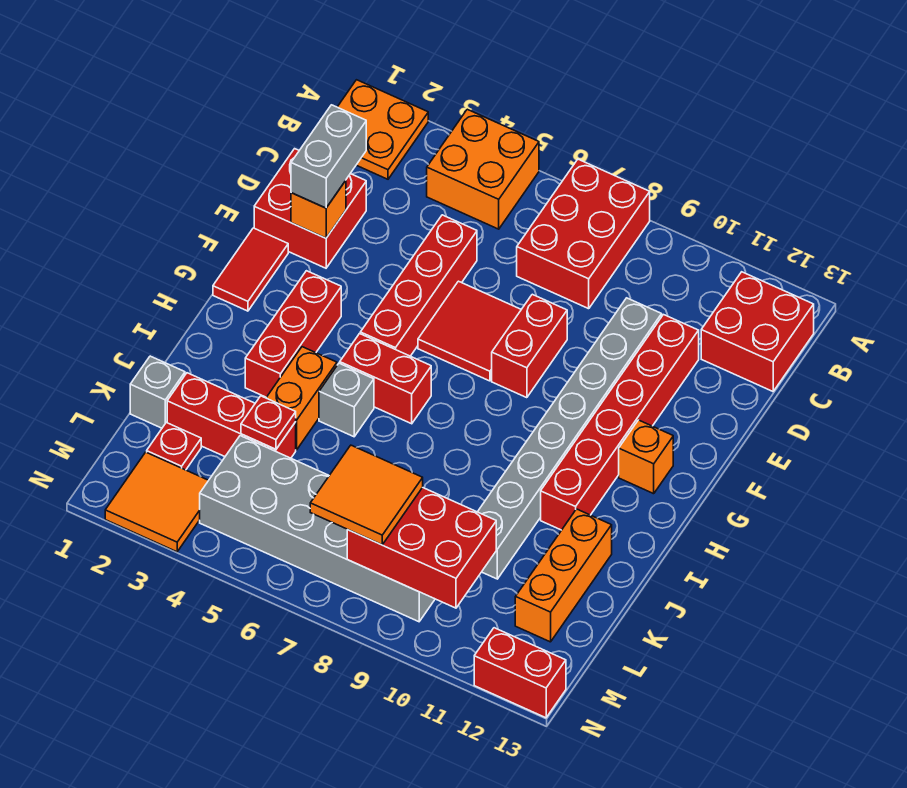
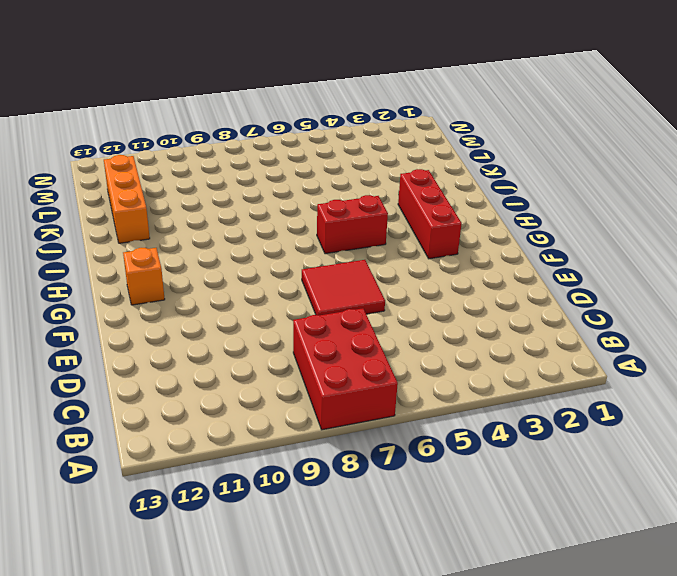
none -> orange plate A1:B2 level 1
none -> orange brick A4:B5 level 1
none -> red brick B12:C13 level 1

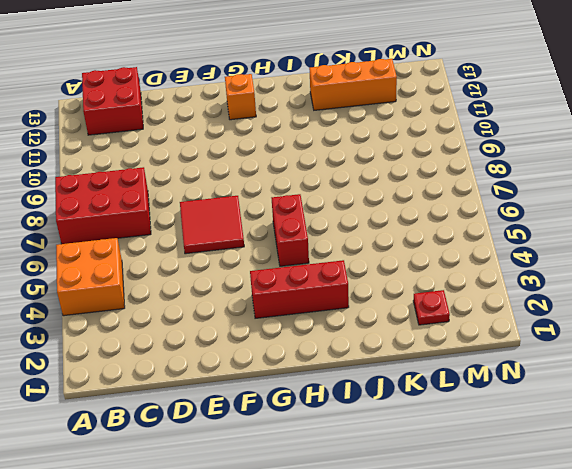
none -> orange plate A1:B2 level 1
none -> red brick D1:E2 level 1
none -> red brick D5:G5 level 1

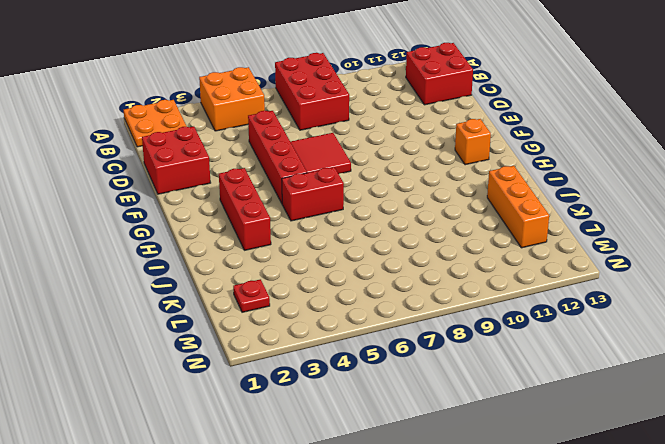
none -> grey brick D10:K10 level 1
none -> red brick D11:I11 level 1
none -> red brick E8:F8 level 1

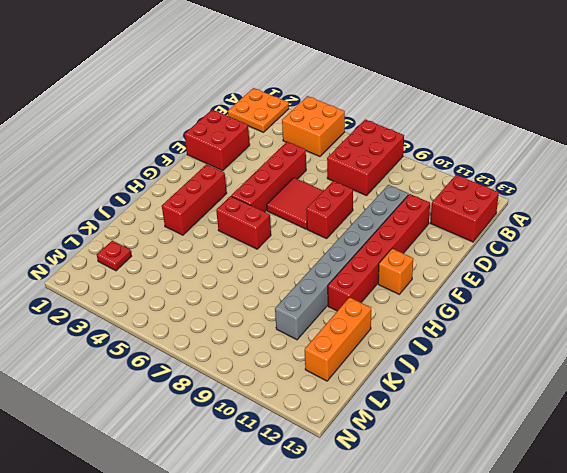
none -> red tile F1:G1 level 1
none -> orange brick I4:J4 level 1
none -> grey brick I5 level 1

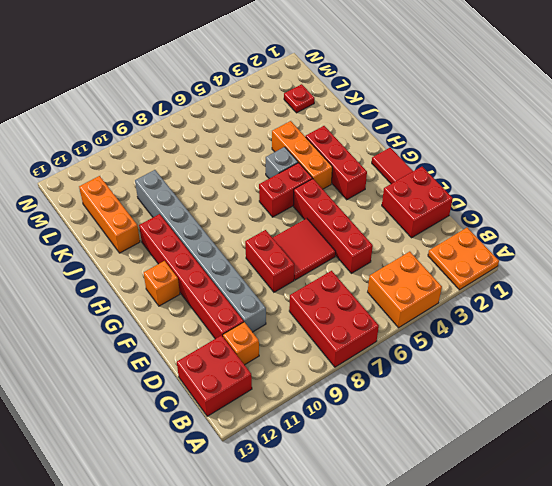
orange brick C11 level 1 -> orange brick E2 level 2
orange brick H4:J4 level 1 -> orange brick I4:J4 level 1
none -> grey brick K1 level 1
none -> red brick K2:K4 level 1
none -> grey brick L4:M9 level 1

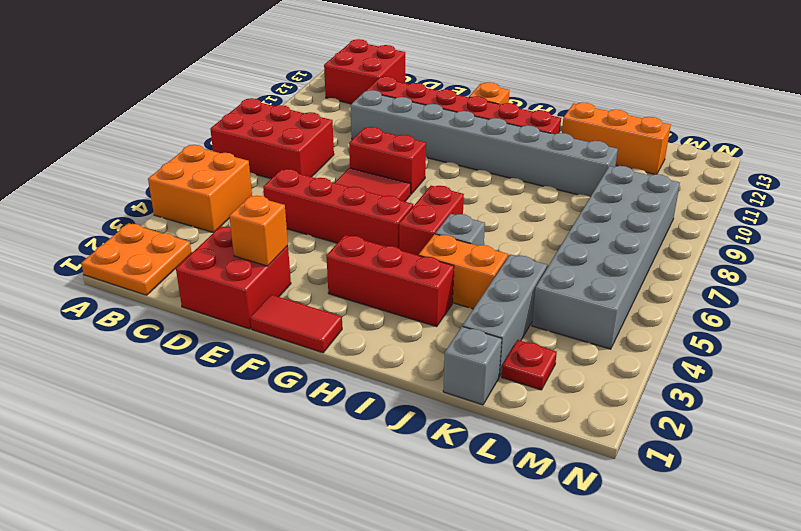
grey brick K2:K4 level 1 -> red brick K2:K4 level 1
none -> orange tile M2:N3 level 1
none -> red brick N12:N13 level 1
none -> red plate K4 level 2

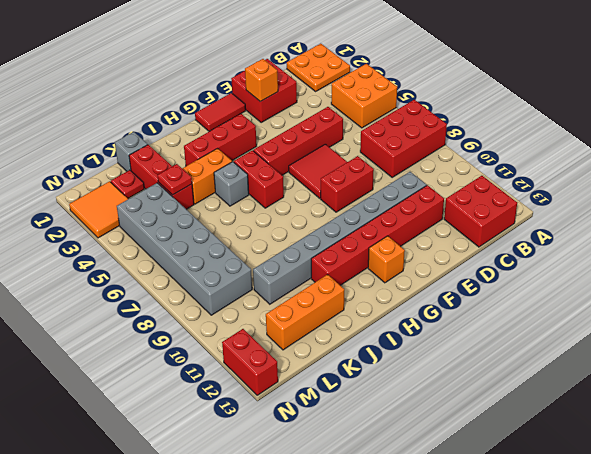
none -> red brick L8:M10 level 2
none -> grey brick D2:E2 level 3
none -> orange tile L7:M8 level 3

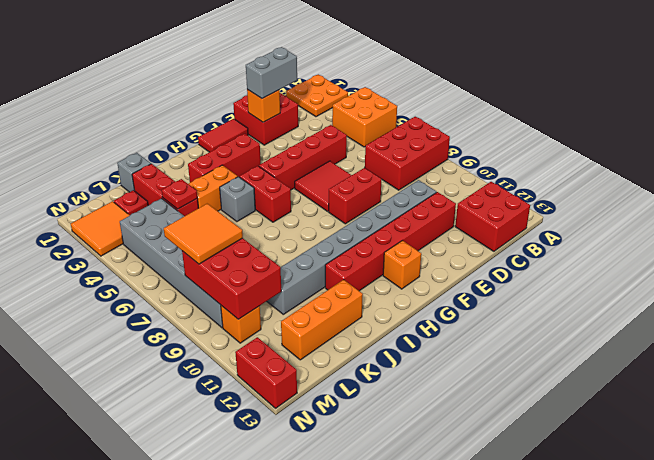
orange brick M10 level 1 -> none

